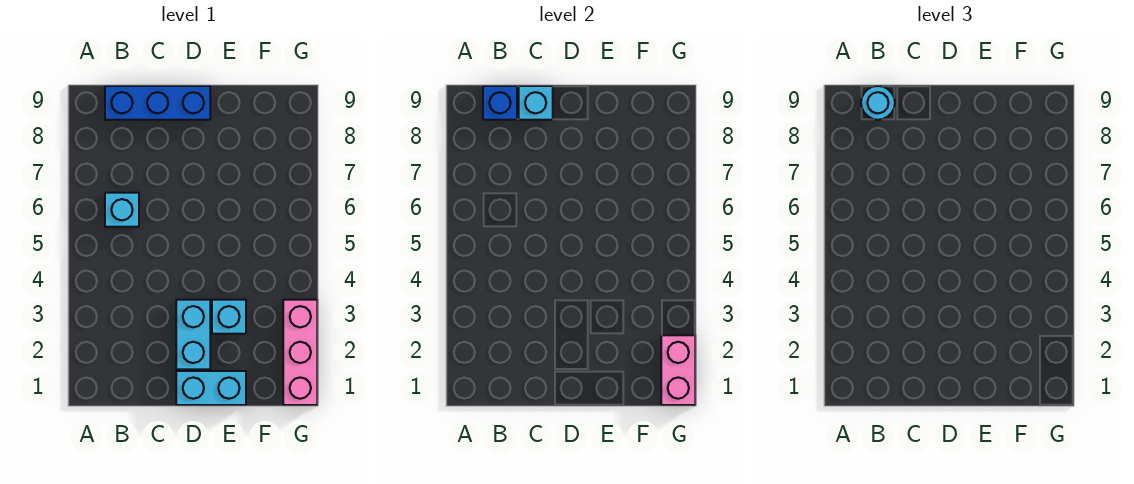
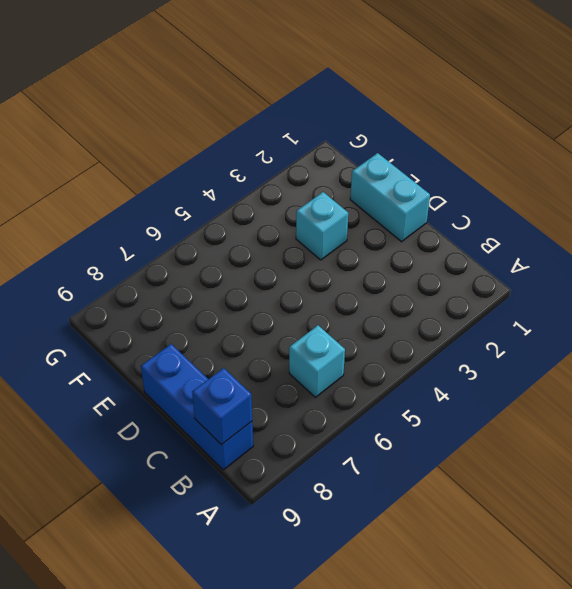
none -> cyan brick D2:D3 level 1
none -> pink brick G1:G3 level 1

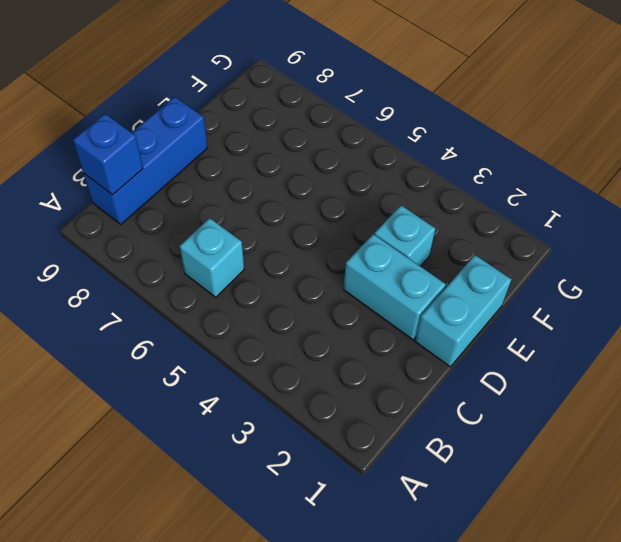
none -> pink brick G1:G3 level 1
none -> cyan brick C9 level 2

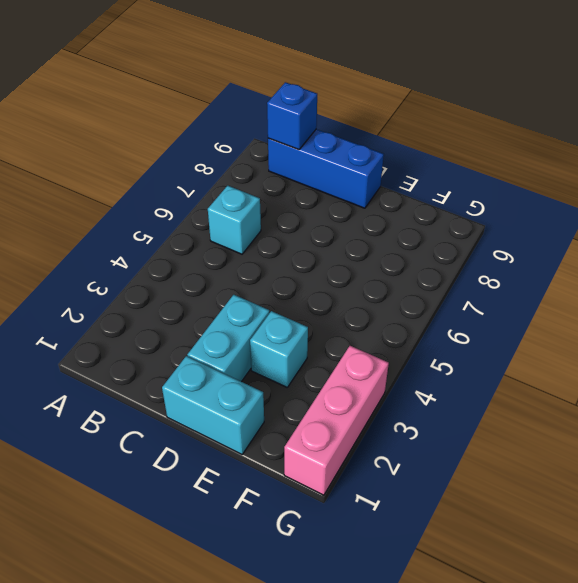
none -> cyan brick C9 level 2
none -> pink brick G1:G2 level 2

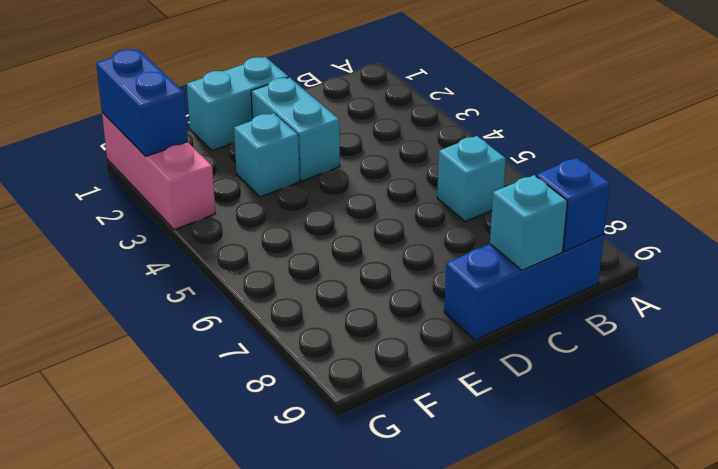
blue brick G1:G2 level 2 -> pink brick G1:G2 level 2
none -> cyan round brick B9 level 3

